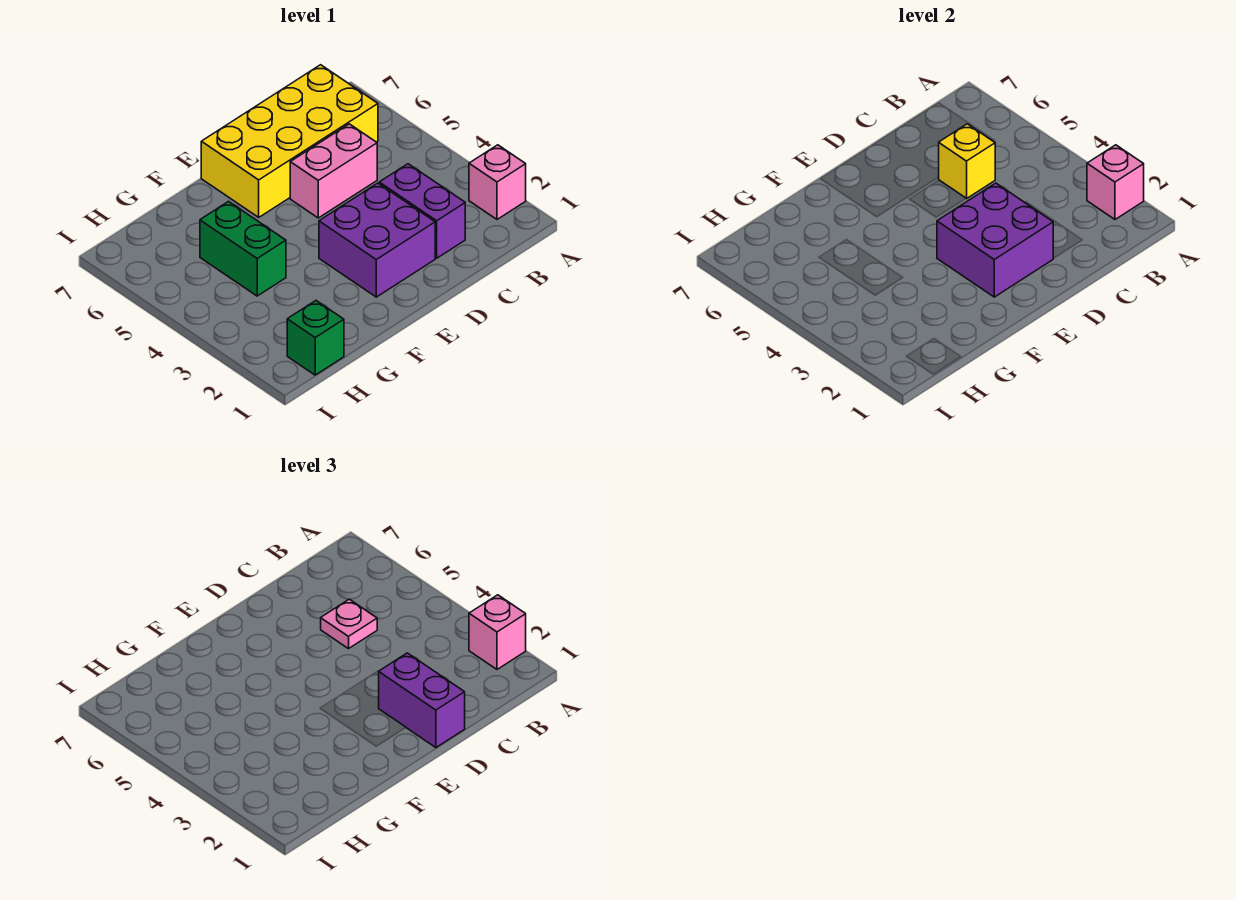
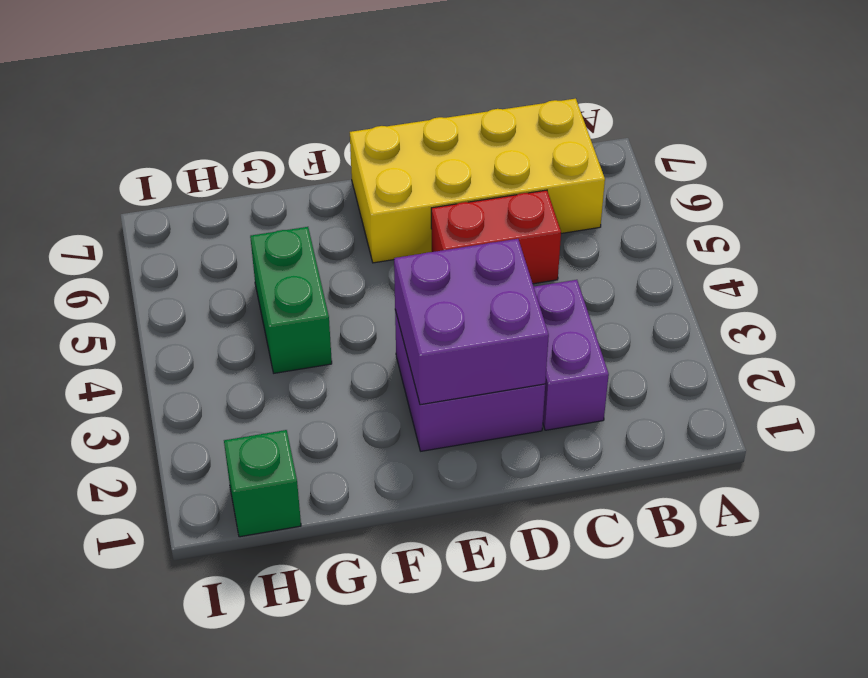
red brick C5:D5 level 1 -> pink brick C5:D5 level 1
none -> pink brick A2 level 1
none -> pink brick A2 level 2
none -> yellow brick C5 level 2

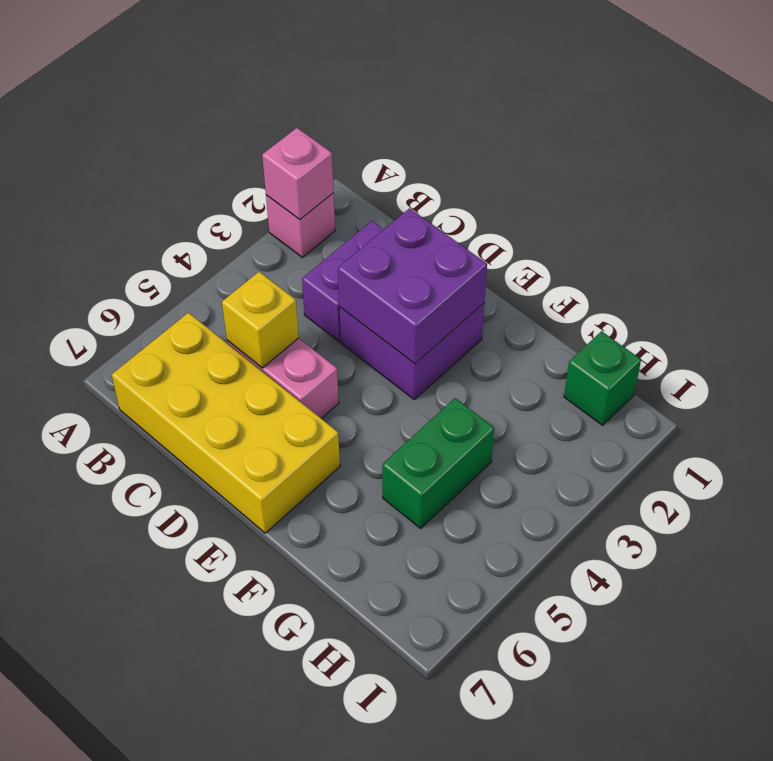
none -> pink brick A2 level 3
none -> pink plate C5 level 3
none -> purple brick D1:D2 level 3

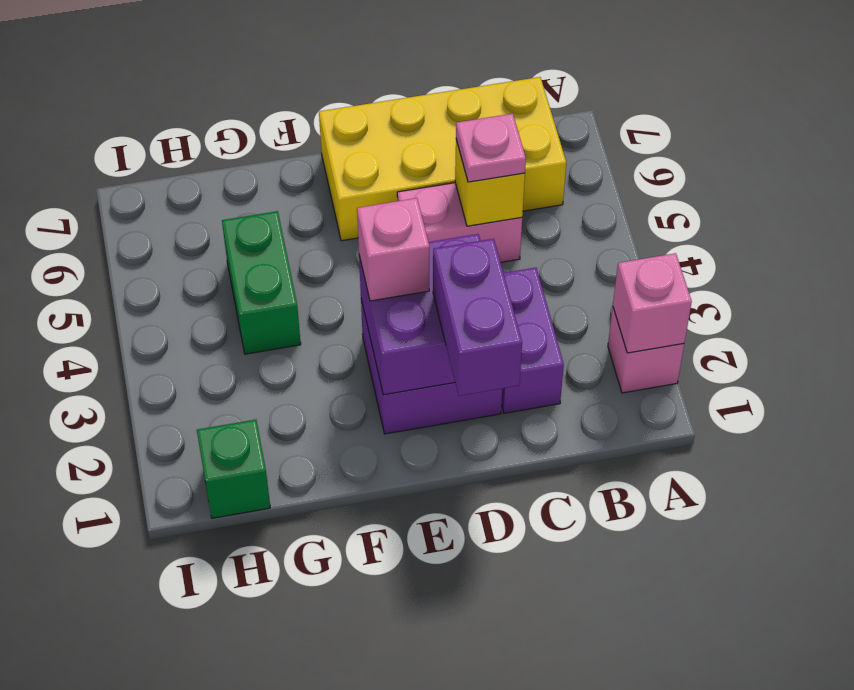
pink brick E3 level 3 -> pink brick A2 level 3

